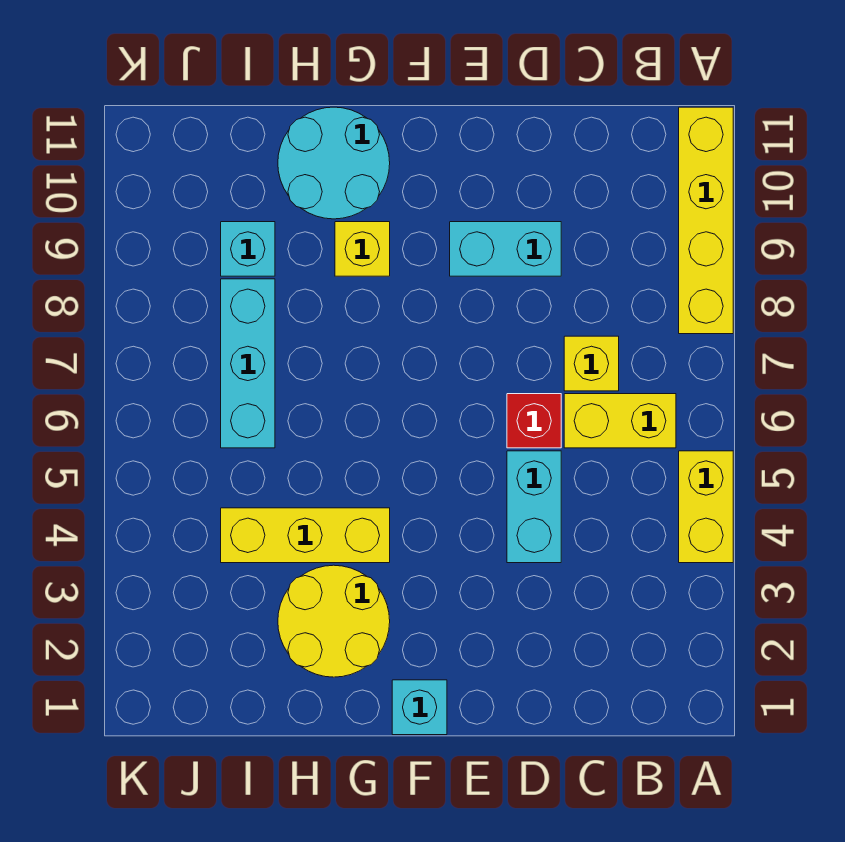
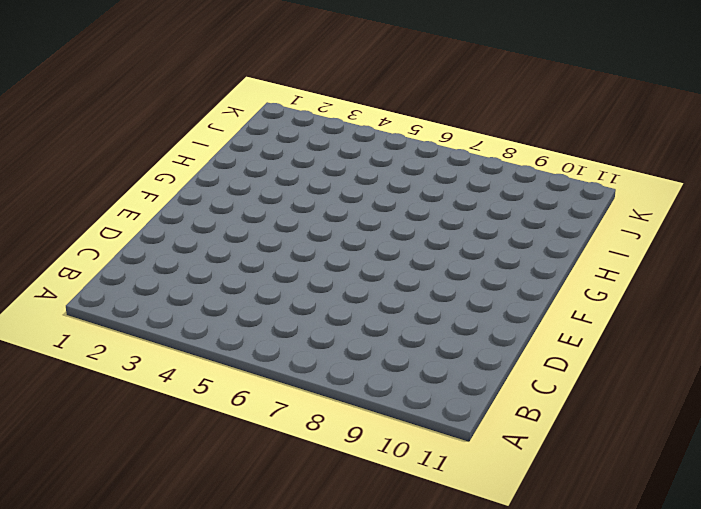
none -> yellow brick A4:A5 level 1
none -> yellow brick A8:A11 level 1
none -> yellow brick B6:C6 level 1

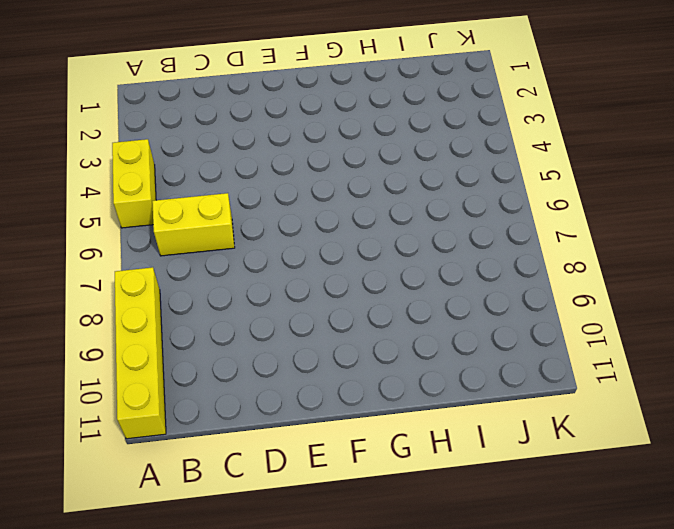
none -> yellow brick C7 level 1
none -> cyan brick D4:D5 level 1
none -> red brick D6 level 1

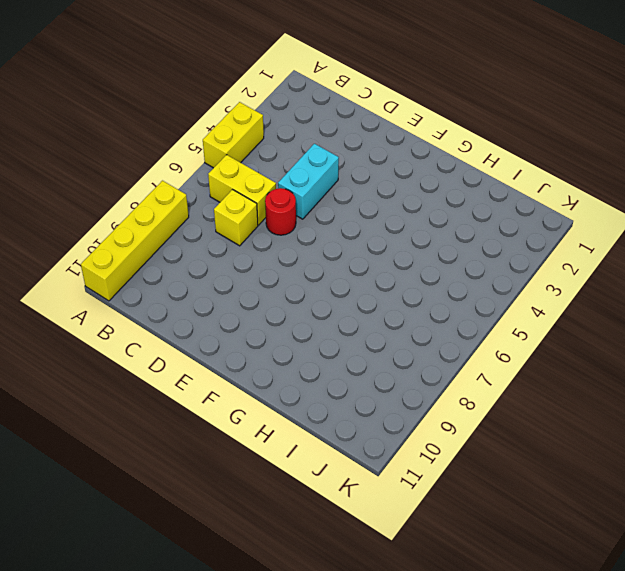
red round brick D6 level 1 -> red brick D6 level 1
none -> cyan brick D9:E9 level 1
none -> cyan brick F1 level 1
none -> yellow round brick G2:H3 level 1

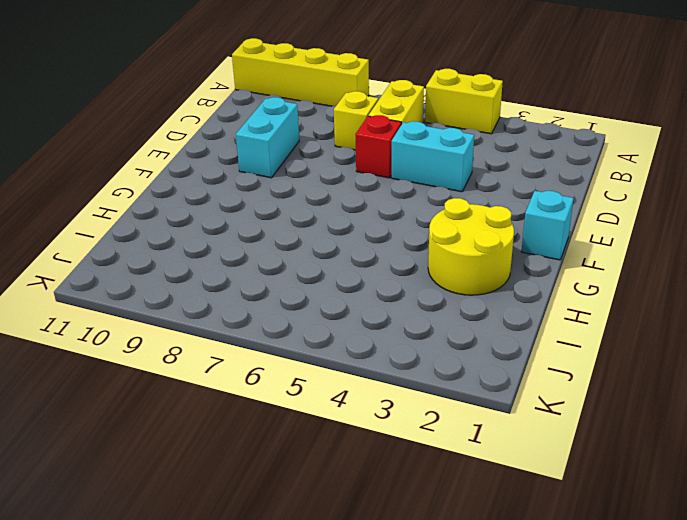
none -> yellow brick G4:I4 level 1
none -> yellow brick G9 level 1
none -> cyan round brick G10:H11 level 1

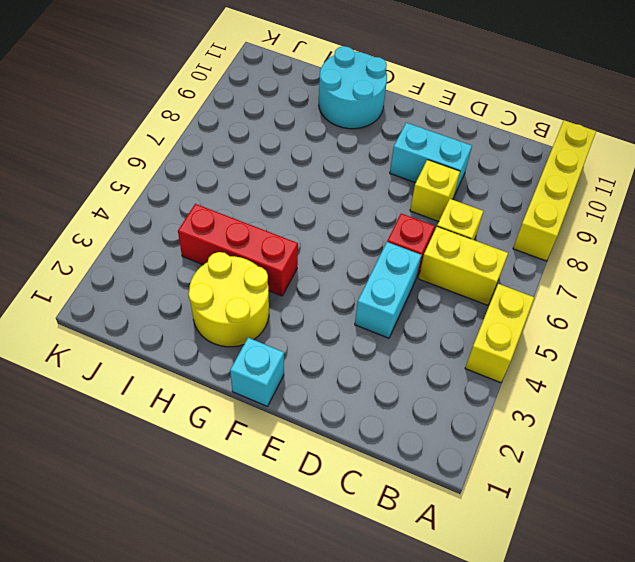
yellow brick D8 level 1 -> yellow brick G9 level 1
red brick G4:I4 level 1 -> yellow brick G4:I4 level 1
none -> cyan brick I6:I8 level 1
none -> cyan brick I9 level 1

